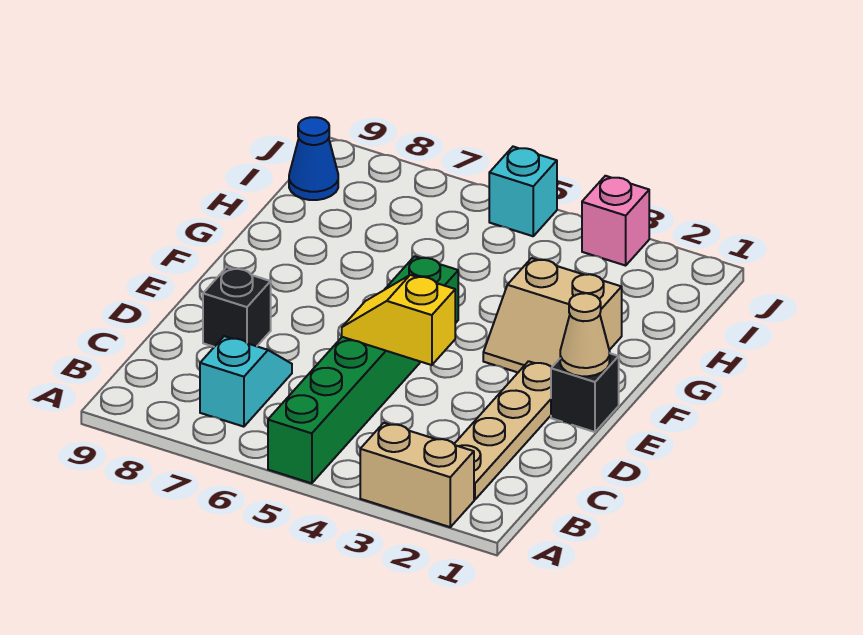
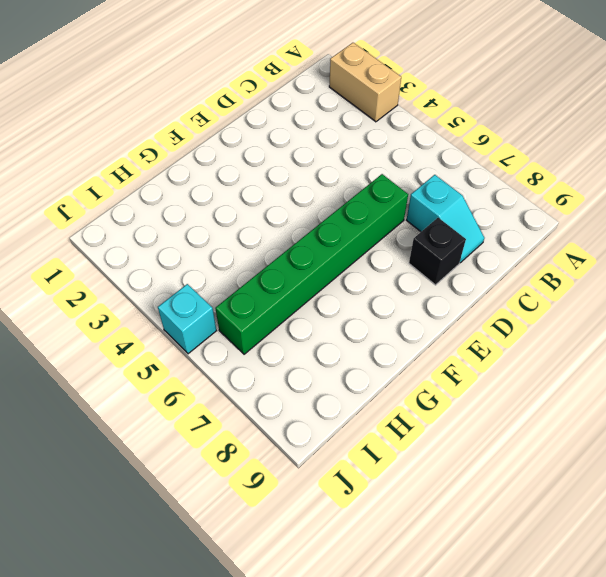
cyan slope C7:C8 level 1 top 7 -> cyan slope B7:C7 level 1 top B
green brick D6:I6 level 1 -> green brick A5:F5 level 1
none -> tan plate B2:E2 level 1
none -> black brick E1 level 1
none -> tan slope F2:G3 level 1 top G

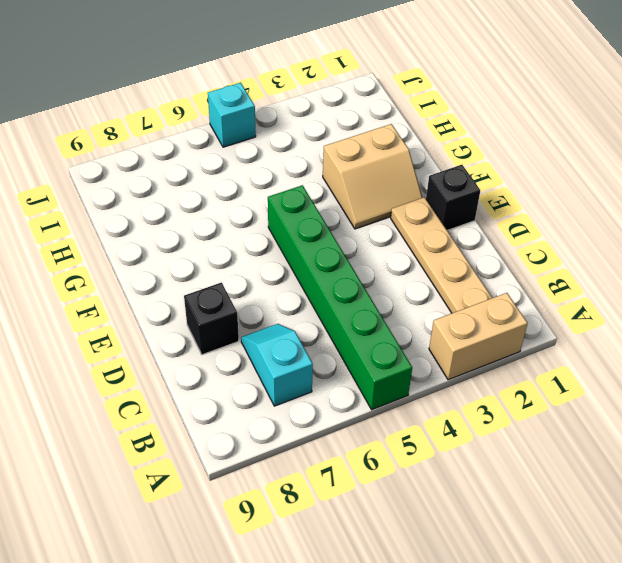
none -> blue cone I9 level 1
none -> pink brick J3 level 1
none -> yellow slope D4:D5 level 2 top 4

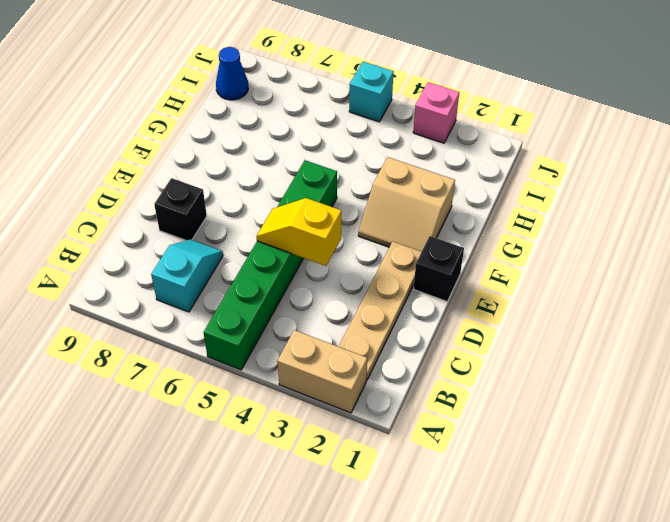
none -> tan cone E1 level 2

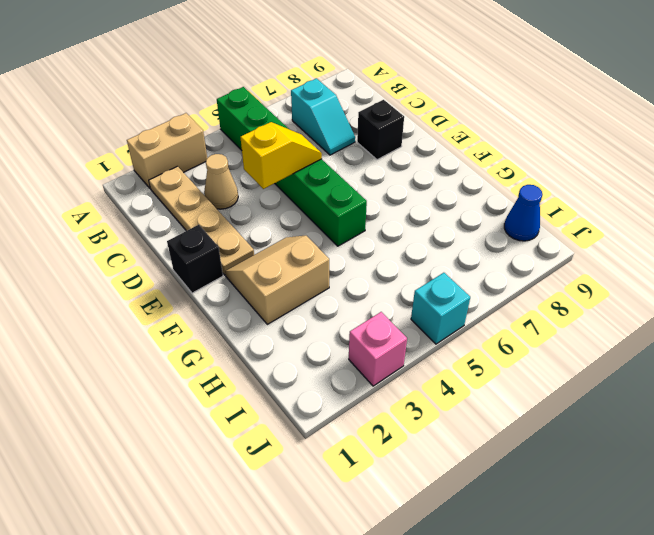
tan cone C3 level 1 -> tan cone E1 level 2

